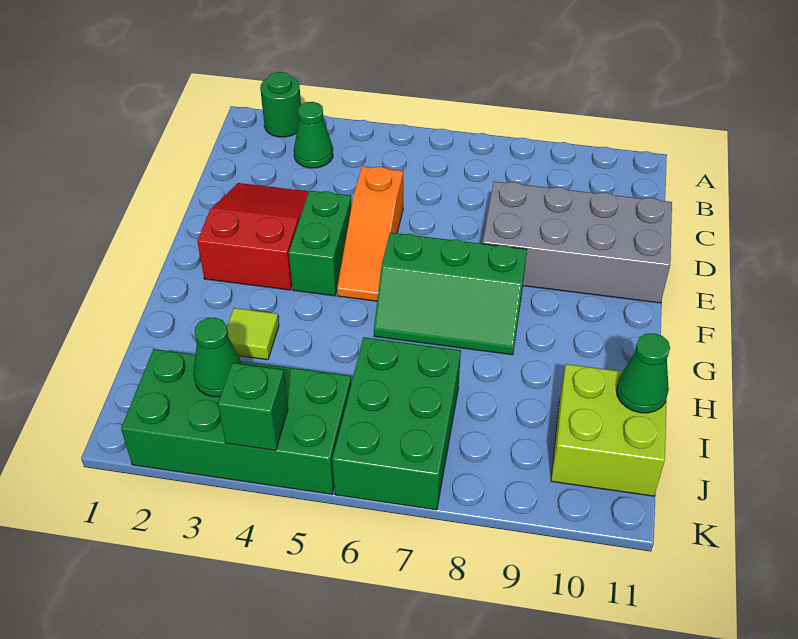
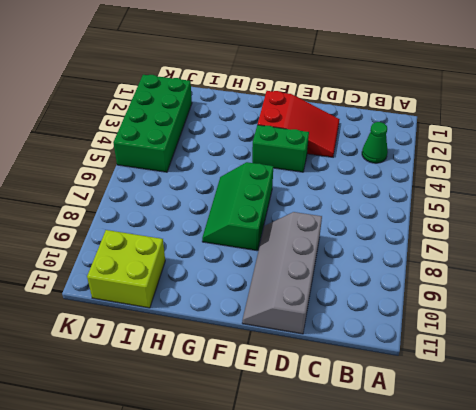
grey slope D8:E11 level 1 top D -> grey brick D8:E11 level 1
none -> green round brick A2 level 1
none -> orange slope D5:F5 level 1 top D
none -> lime tile H3 level 1

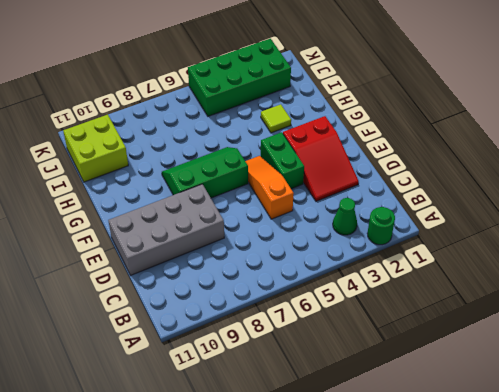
none -> green brick I6:K7 level 1
none -> green cone I11 level 2
none -> green cone J3 level 2

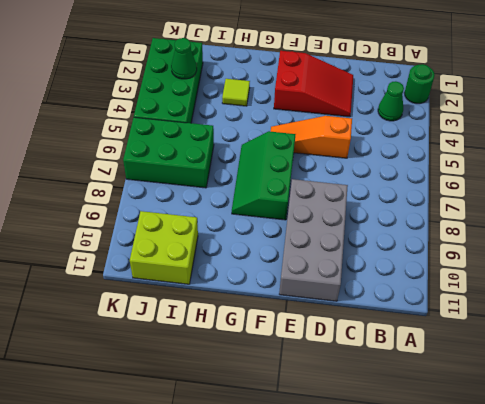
none -> green brick E4:F4 level 1
none -> green cone I11 level 2
none -> green brick K4 level 2

